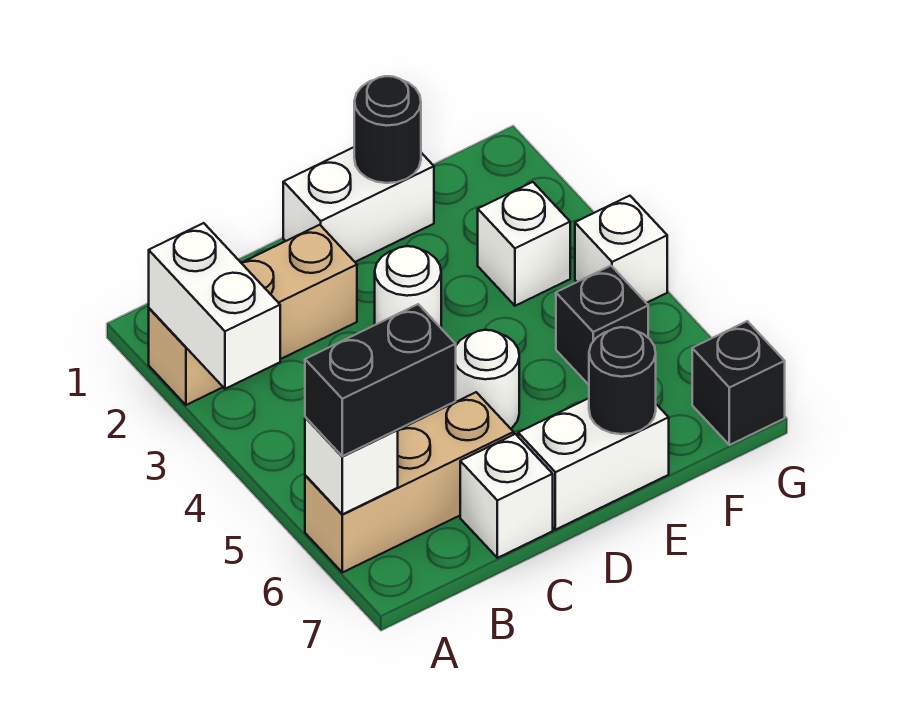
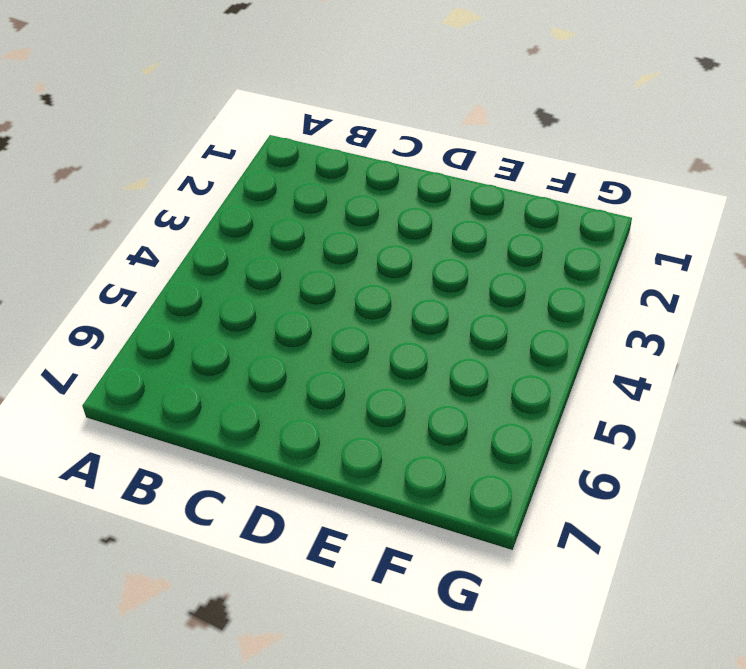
none -> tan brick A2:C2 level 1
none -> tan brick A6:C6 level 1
none -> white brick C7 level 1

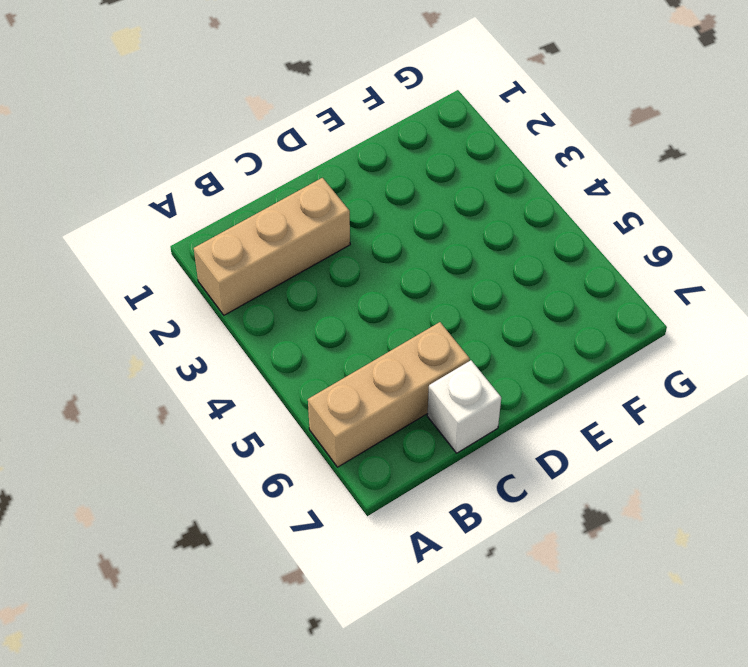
none -> white brick D1:E1 level 1
none -> white round brick D3 level 1
none -> white round brick D5 level 1

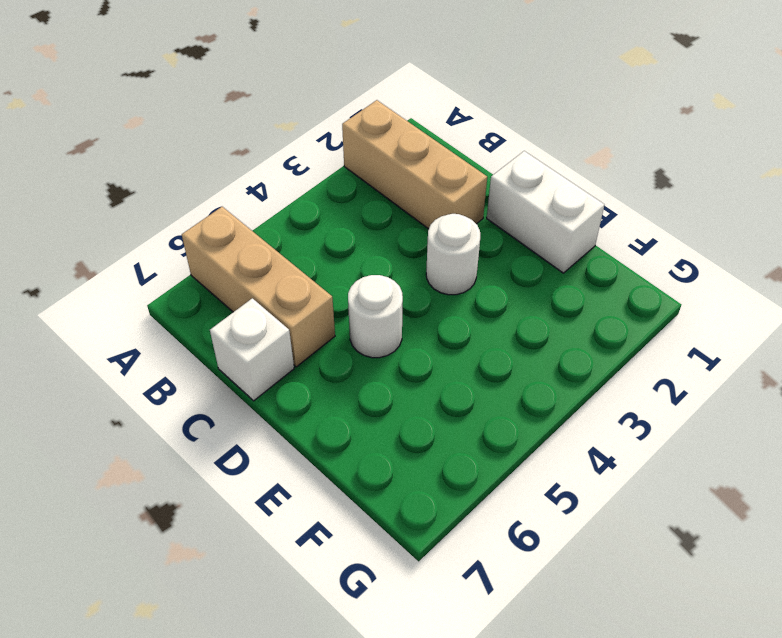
none -> white brick D7:E7 level 1
none -> white brick F3 level 1
none -> black brick F5 level 1

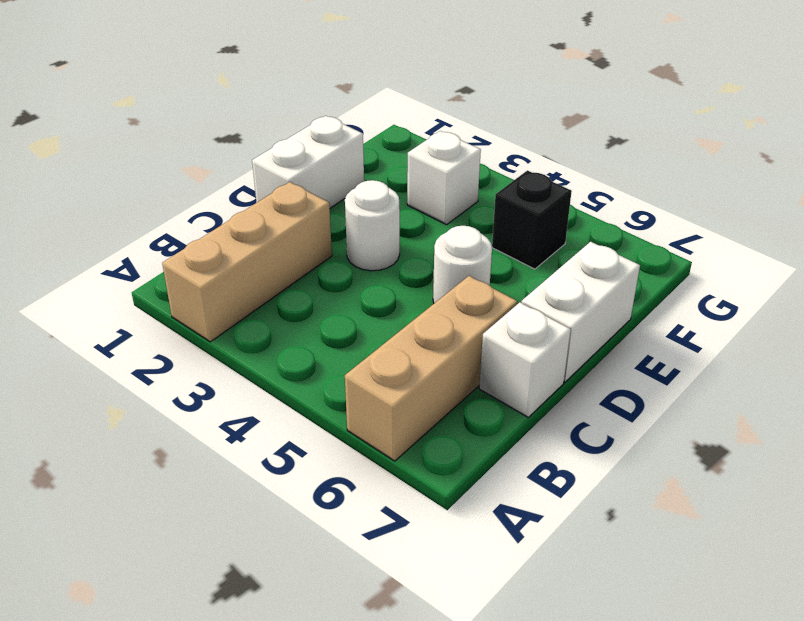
none -> white brick G4 level 1
none -> black brick G7 level 1
none -> white brick A2:A3 level 2

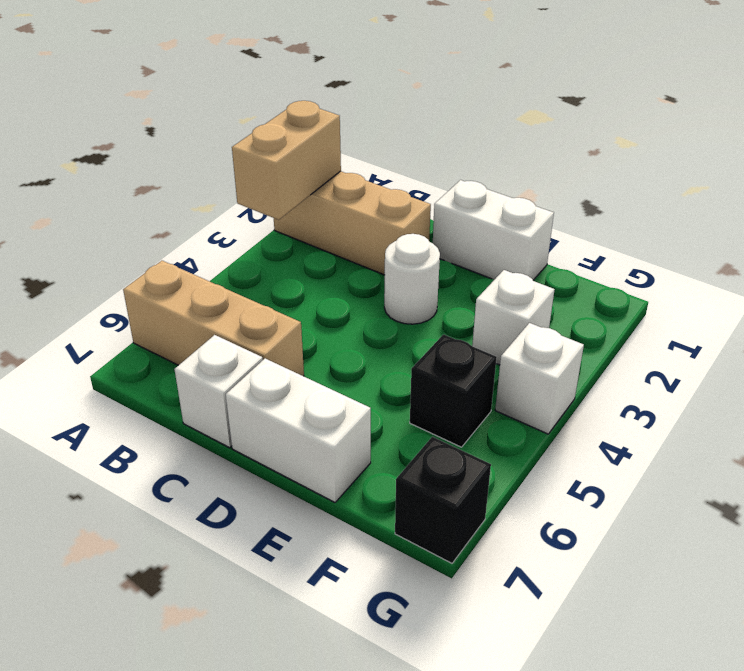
tan brick A2:A3 level 2 -> white brick A2:A3 level 2
none -> white round brick D5 level 1
none -> white brick A6 level 2
none -> black round brick E1 level 2

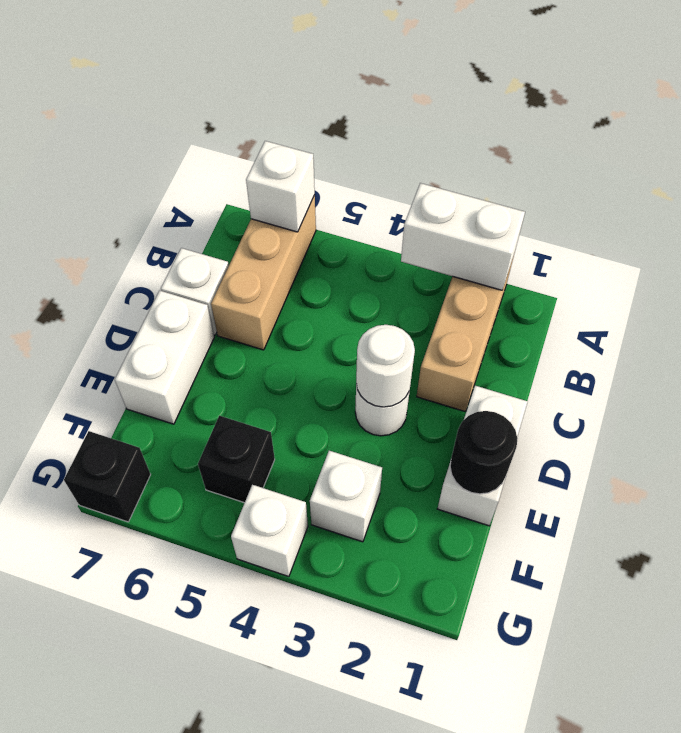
white round brick D3 level 2 -> white round brick D5 level 1
none -> black round brick E7 level 2
none -> black brick A6:B6 level 3

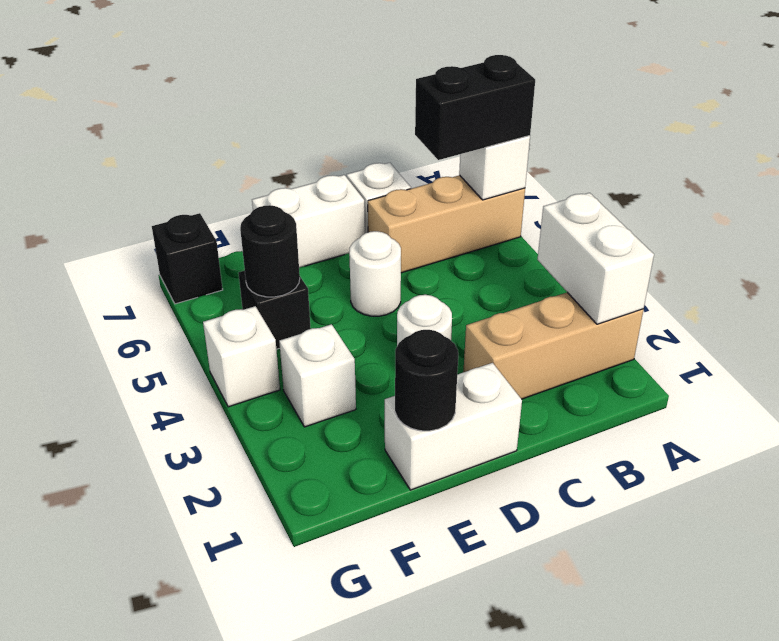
black round brick F5 level 2 -> black round brick E7 level 2

